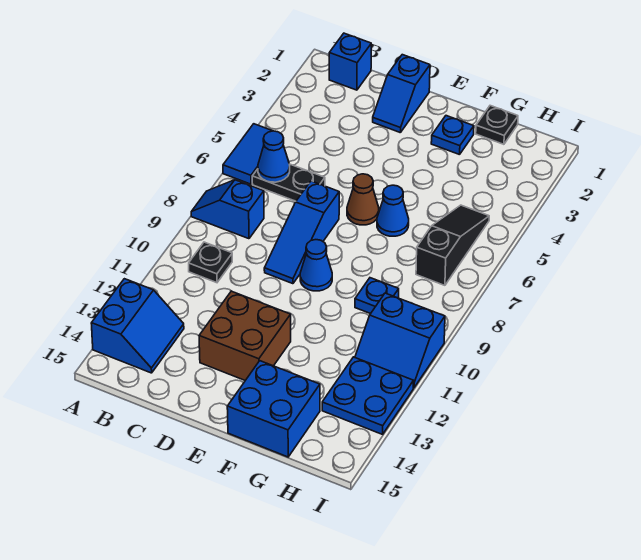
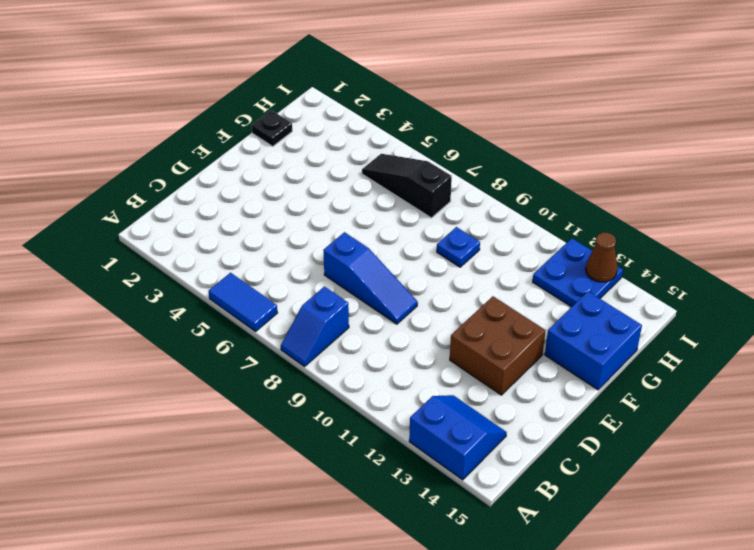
brown cone I13 level 2 -> brown cone E6 level 1
none -> blue brick B1 level 1
none -> black plate B6:C6 level 1
none -> black plate B10 level 1

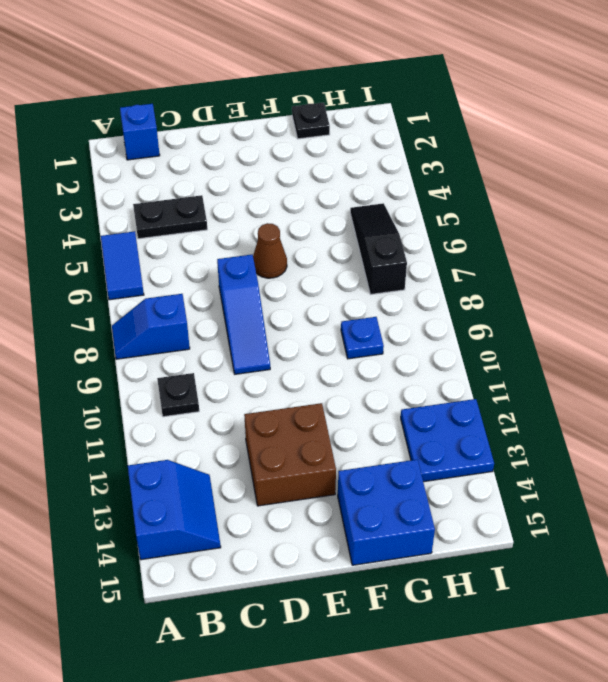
black plate B4:C4 level 1 -> black plate B6:C6 level 1
none -> blue slope D1:D2 level 1 top 1
none -> blue cone E9 level 1
none -> blue plate F2 level 1

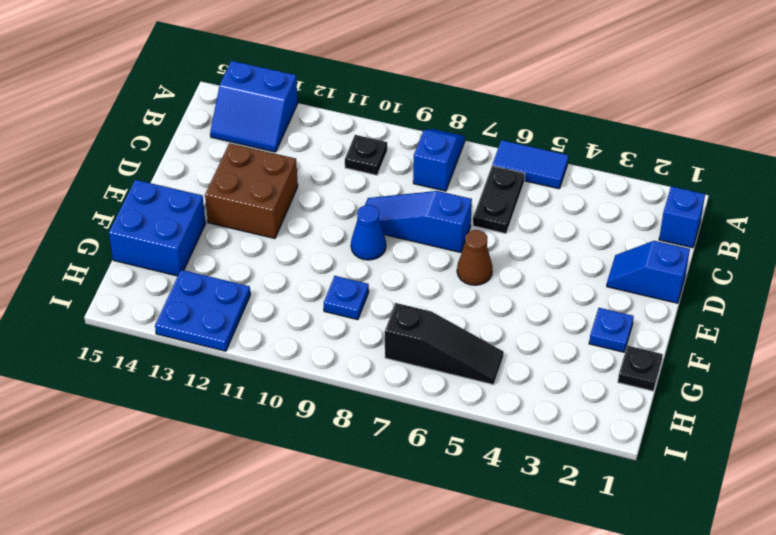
none -> blue cone F6 level 1
none -> blue slope H10:I11 level 1 top 10
none -> blue cone B6 level 2

